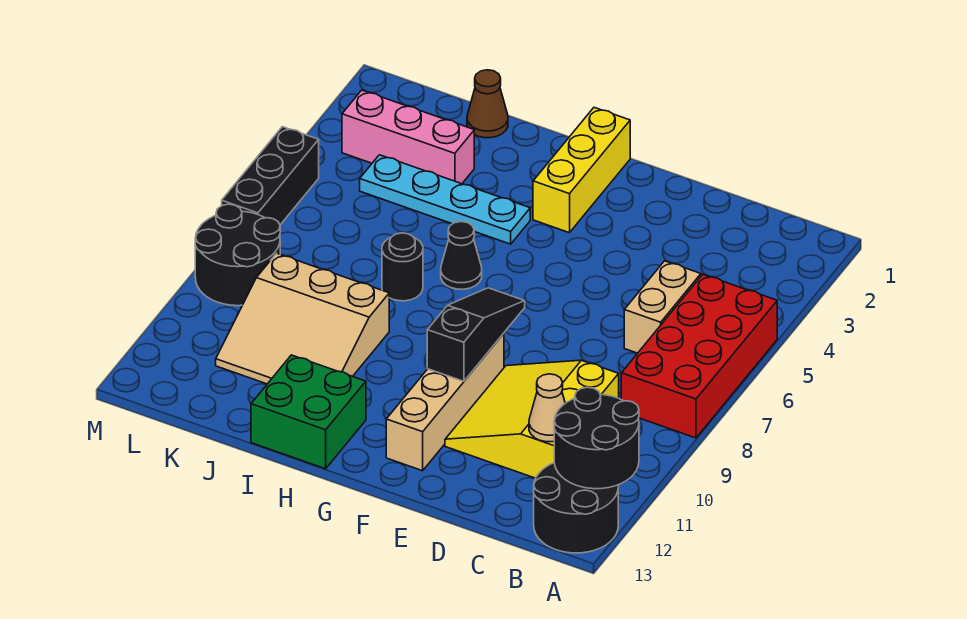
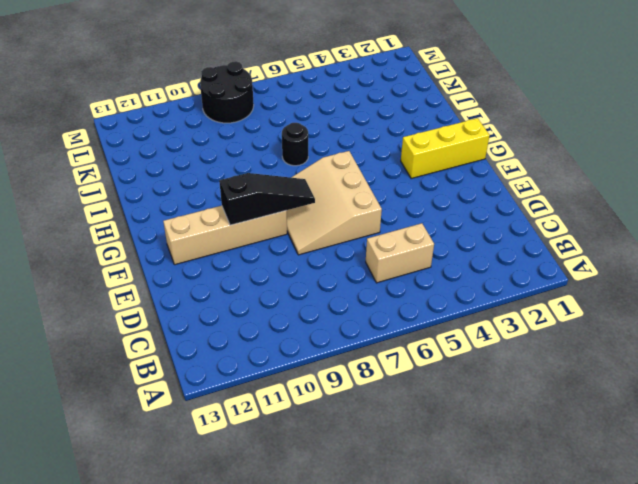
tan slope E6:G8 level 1 top 6 -> tan slope I9:K11 level 1 top 9
none -> red brick A5:B8 level 1
none -> black round brick A12:B13 level 1
none -> yellow slope C9:E11 level 1 top C

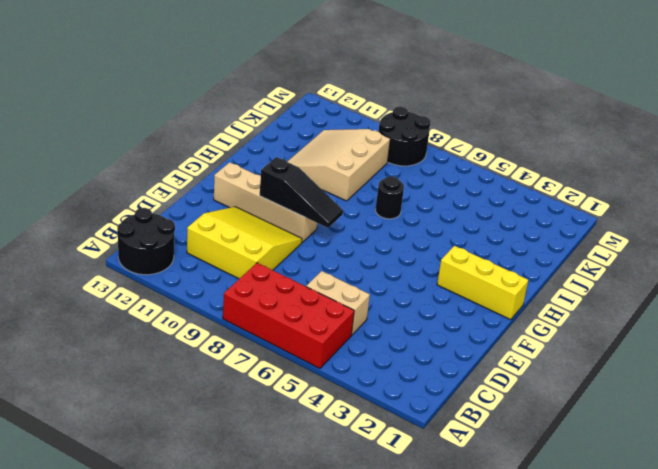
none -> cyan plate H4:K4 level 1
none -> black cone H6 level 1
none -> green brick H12:I13 level 1

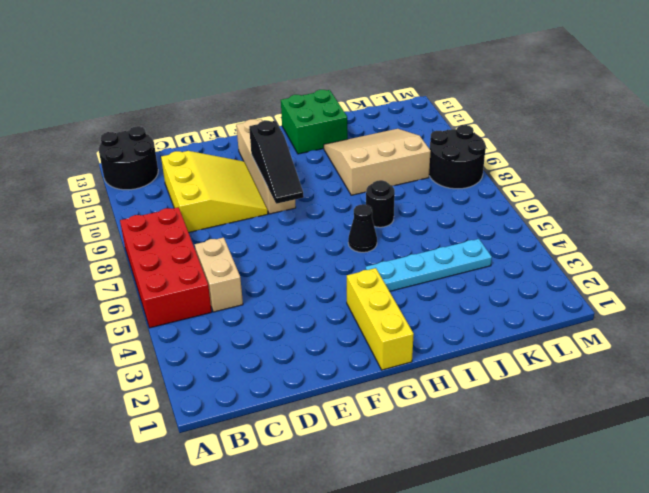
none -> brown cone J1 level 1
none -> pink brick J3:L3 level 1
none -> black brick M5:M7 level 1

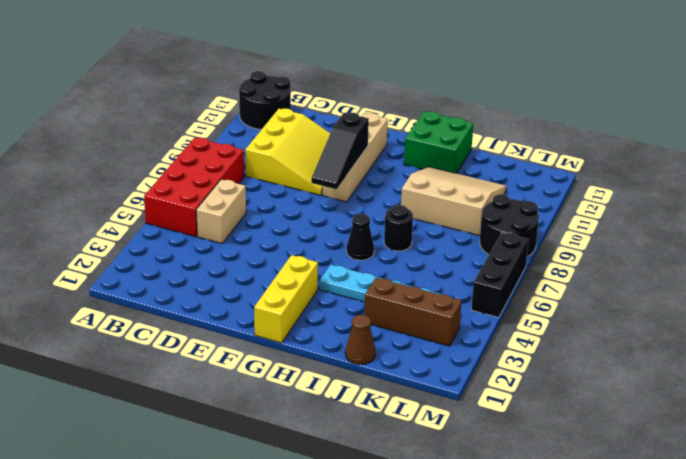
brown brick J3:L3 level 1 -> pink brick J3:L3 level 1
none -> black round brick A11:B12 level 2
none -> tan cone C11 level 2

